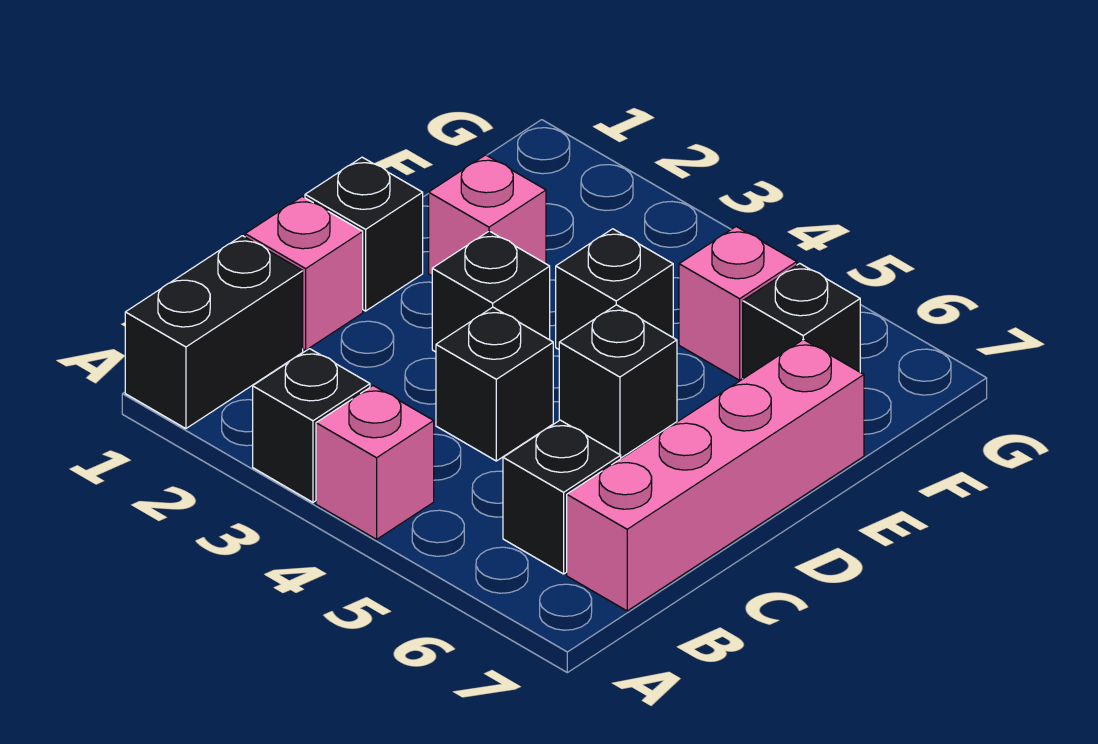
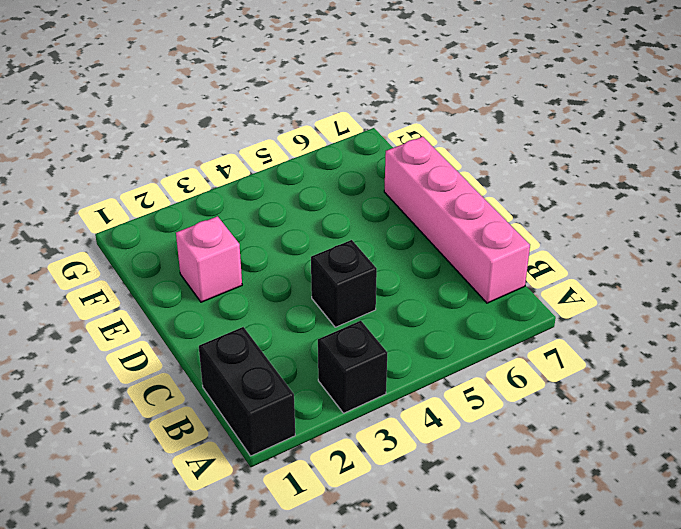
none -> pink brick A4 level 1
none -> black brick B6 level 1
none -> pink brick C1 level 1

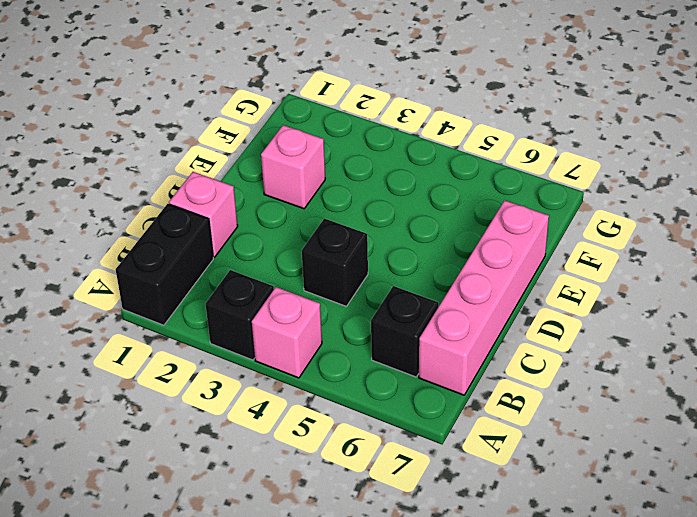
none -> black brick D1 level 1
none -> black brick D3 level 1
none -> black brick D5 level 1

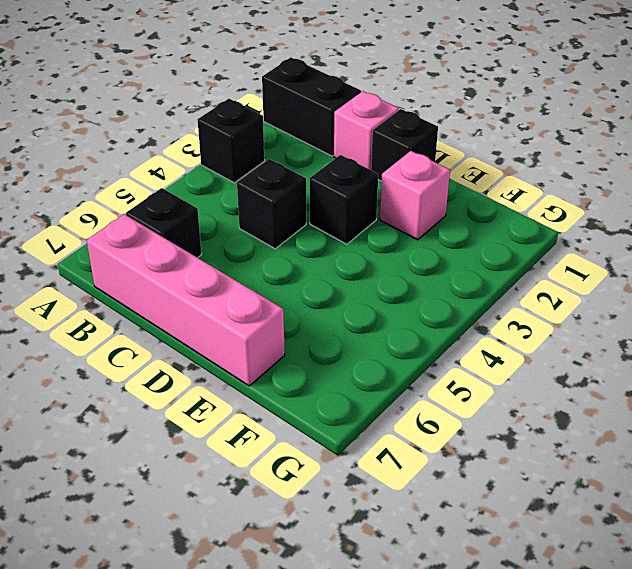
none -> pink brick A4 level 1
none -> black brick D5 level 1
none -> black brick E4 level 1

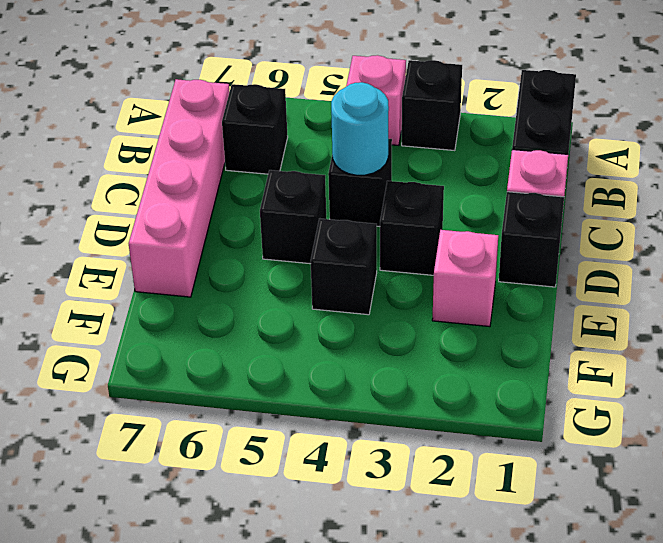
cyan round brick C4 level 2 -> none
none -> pink brick F5 level 1
none -> black brick F6 level 1

